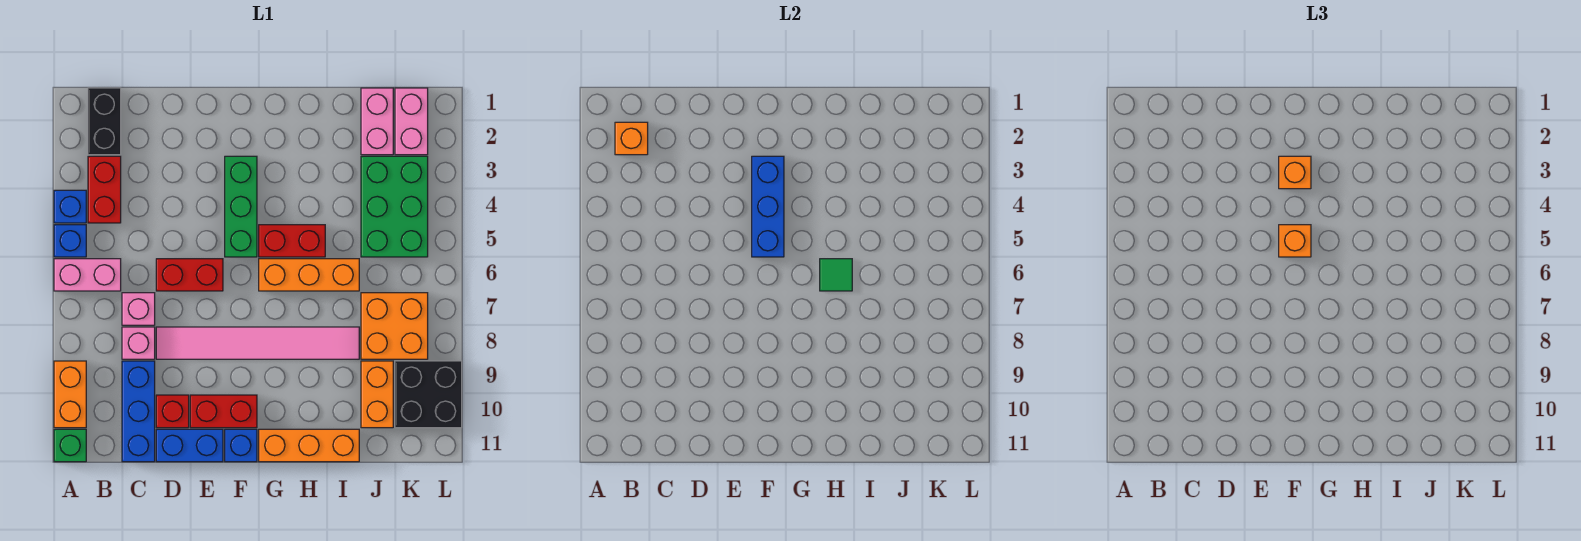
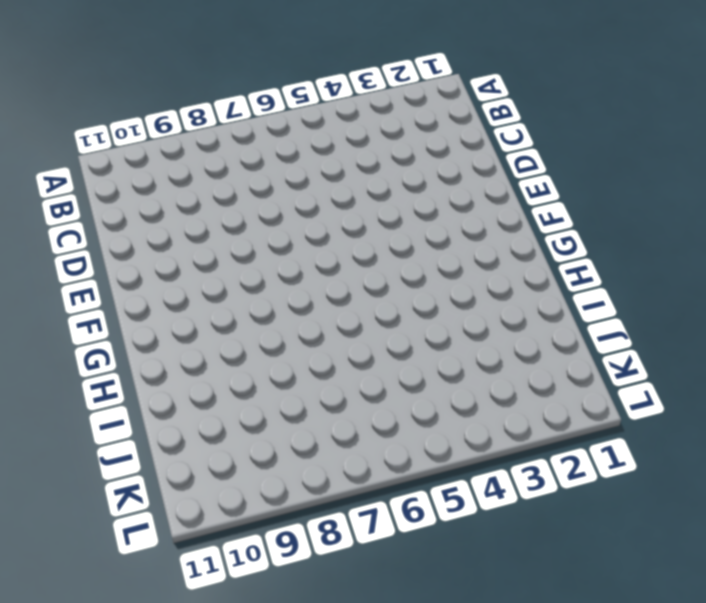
none -> blue brick A4 level 1
none -> blue brick A5 level 1
none -> pink brick A6:B6 level 1
none -> orange brick A9:A10 level 1

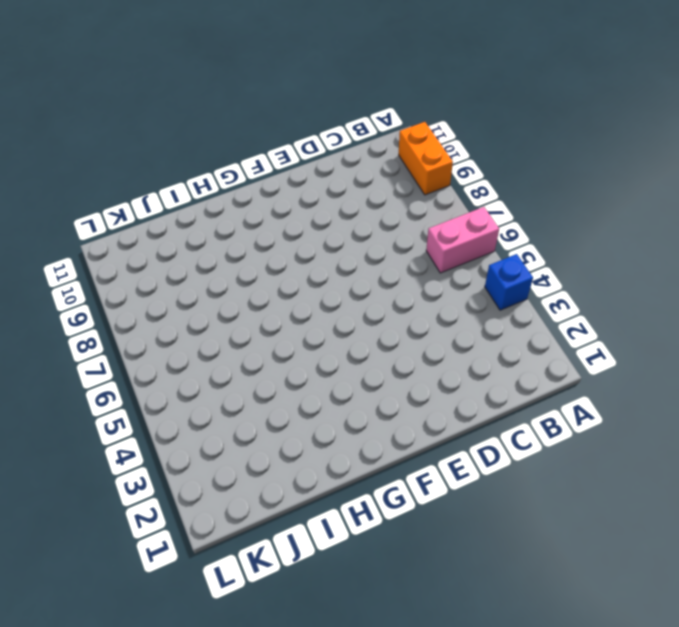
none -> blue brick A5 level 1
none -> green brick A11 level 1
none -> black brick B1:B2 level 1
none -> red brick B3:B4 level 1

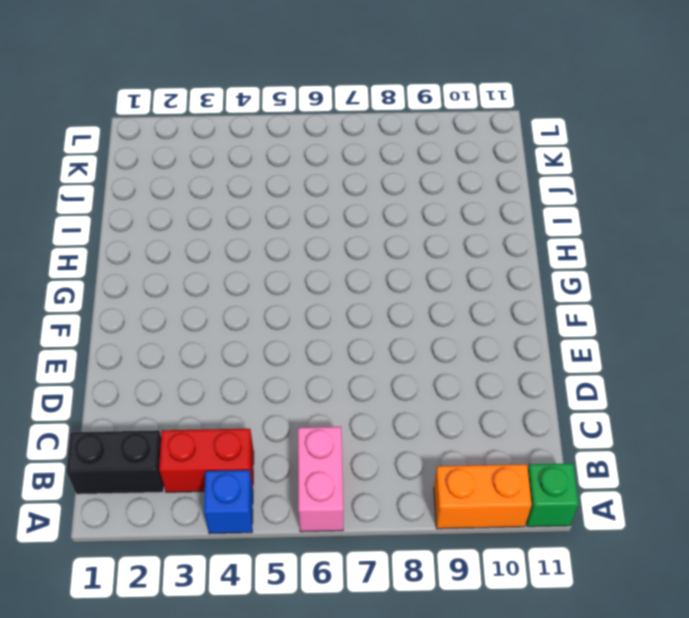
none -> blue brick A5 level 1
none -> pink brick C7 level 1
none -> pink brick C8 level 1
none -> blue brick C9:C11 level 1

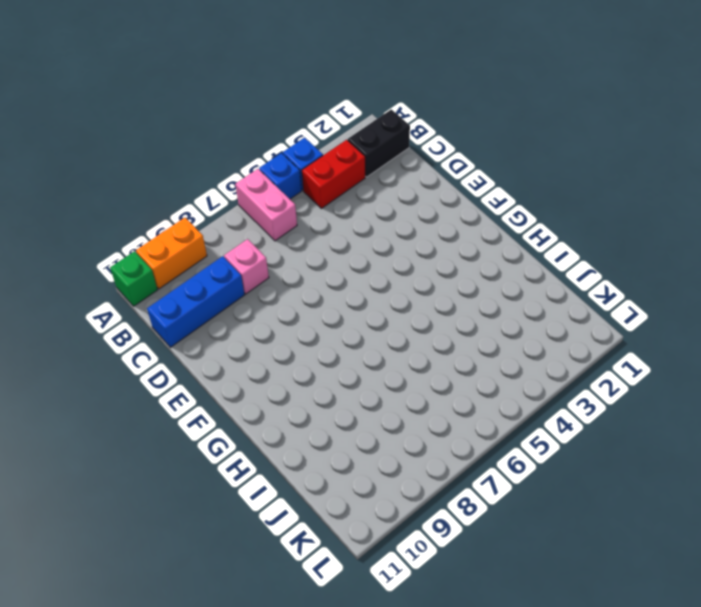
none -> pink brick C7 level 1
none -> red brick D6:E6 level 1
none -> pink tile D8:I8 level 1
none -> red brick D10 level 1

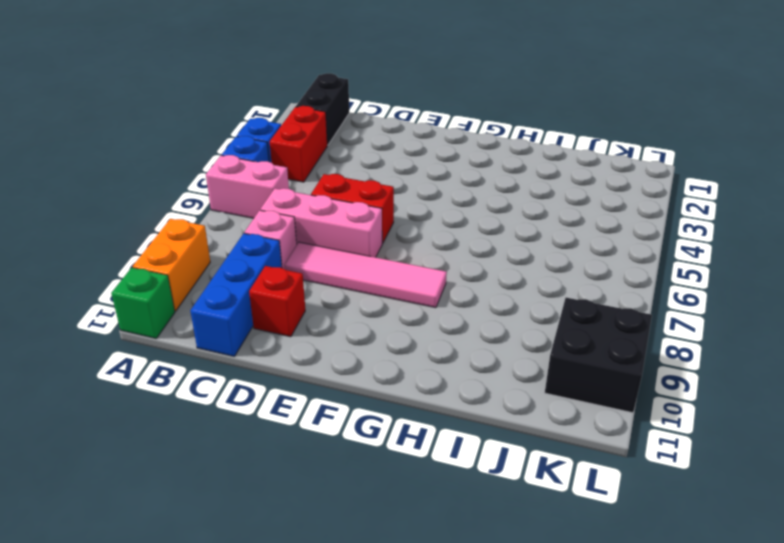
pink brick C7:E7 level 1 -> pink brick C7 level 1
pink tile D8:G8 level 1 -> pink tile D8:I8 level 1
none -> blue brick D11:E11 level 1
none -> red brick E10:F10 level 1
none -> green brick F3:F5 level 1
none -> blue brick F11 level 1

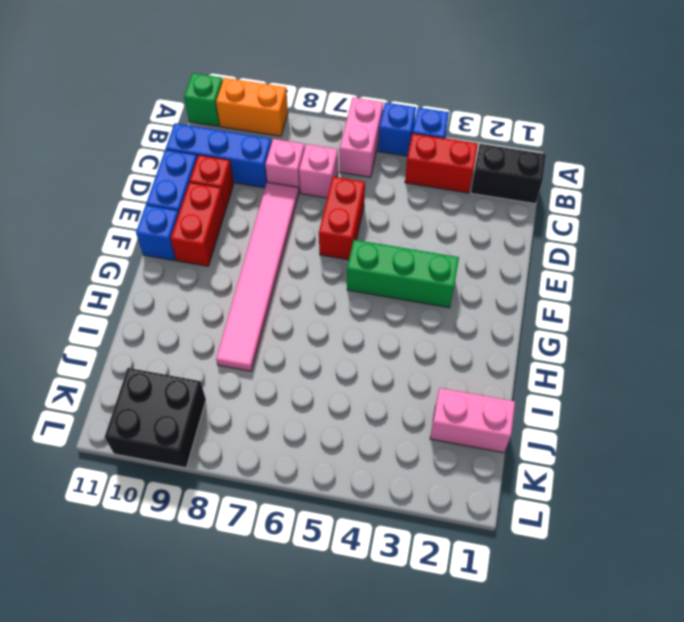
none -> red brick G5:H5 level 1
none -> orange brick G6:I6 level 1
none -> orange brick G11:I11 level 1
none -> green brick J3:K5 level 1

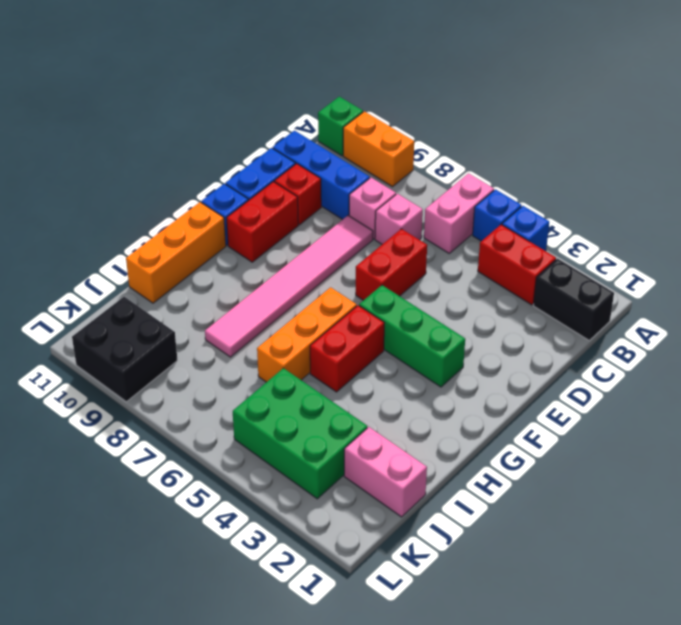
none -> orange brick J7:K8 level 1
none -> orange brick J9:J10 level 1
none -> pink brick K1:K2 level 1
none -> orange brick B2 level 2

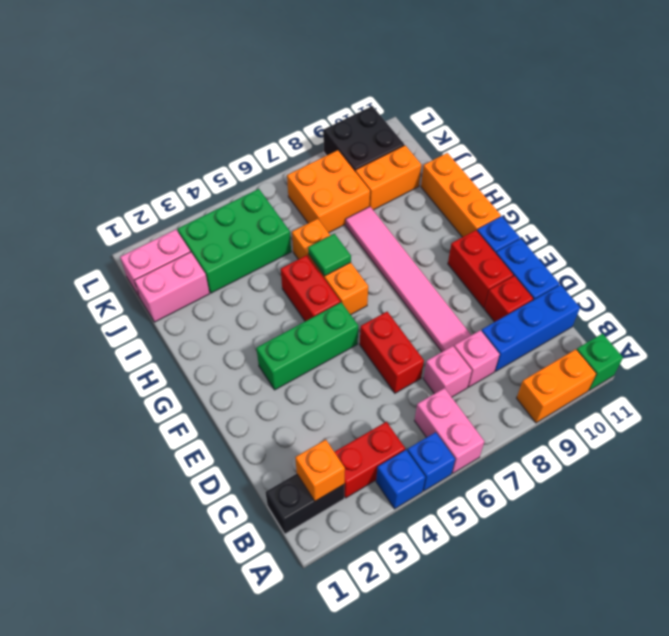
none -> blue brick F3:F5 level 2
none -> orange brick F3 level 3
none -> orange brick F5 level 3

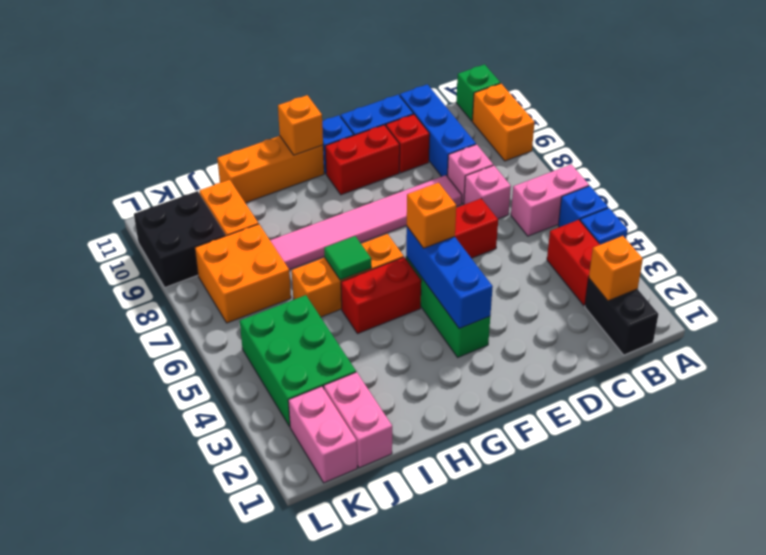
orange brick G11 level 2 -> orange brick F3 level 3

